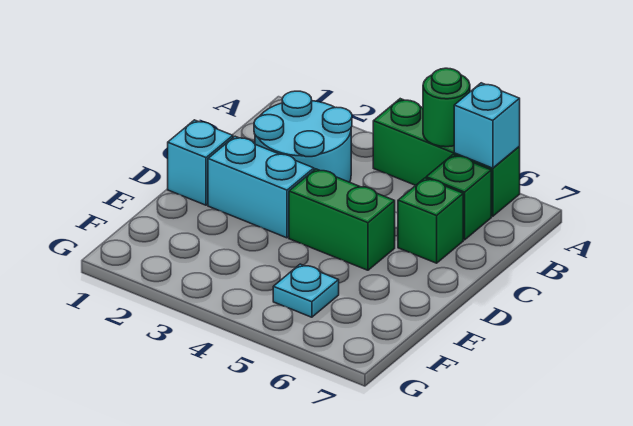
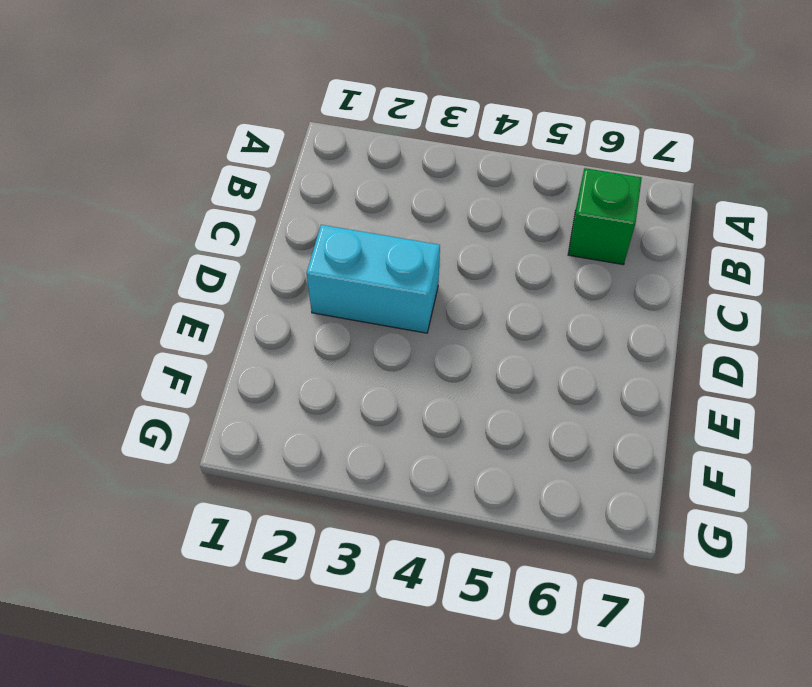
none -> green brick A4:A6 level 1
none -> cyan round brick B2:C3 level 1

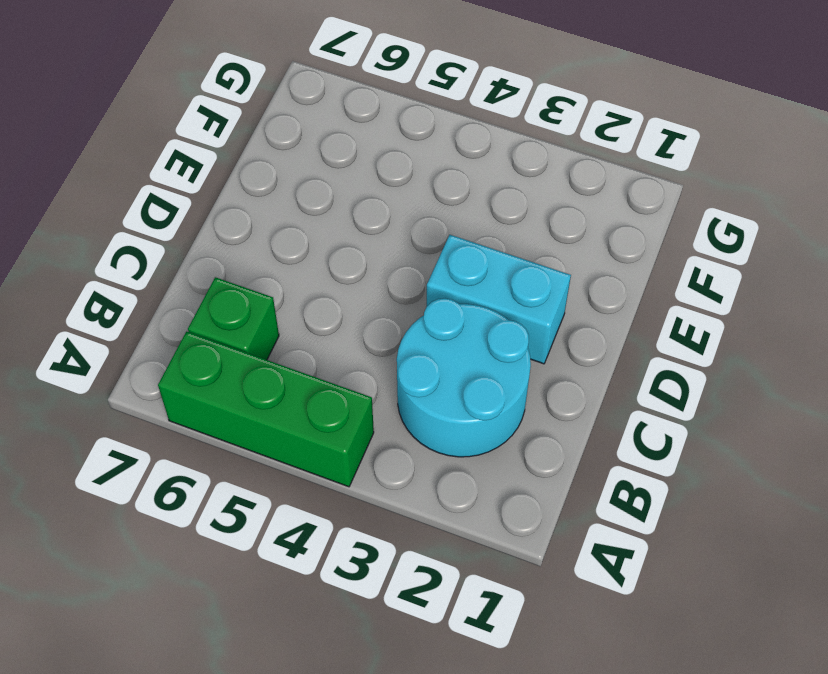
none -> green brick C6 level 1
none -> cyan brick D1 level 1

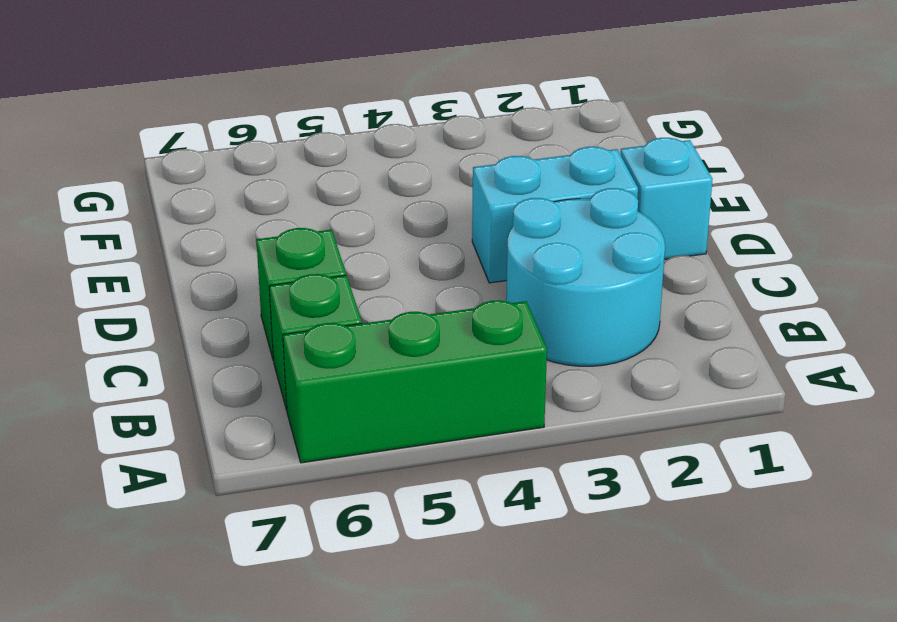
none -> green brick D4:D5 level 1
none -> cyan plate F5 level 1

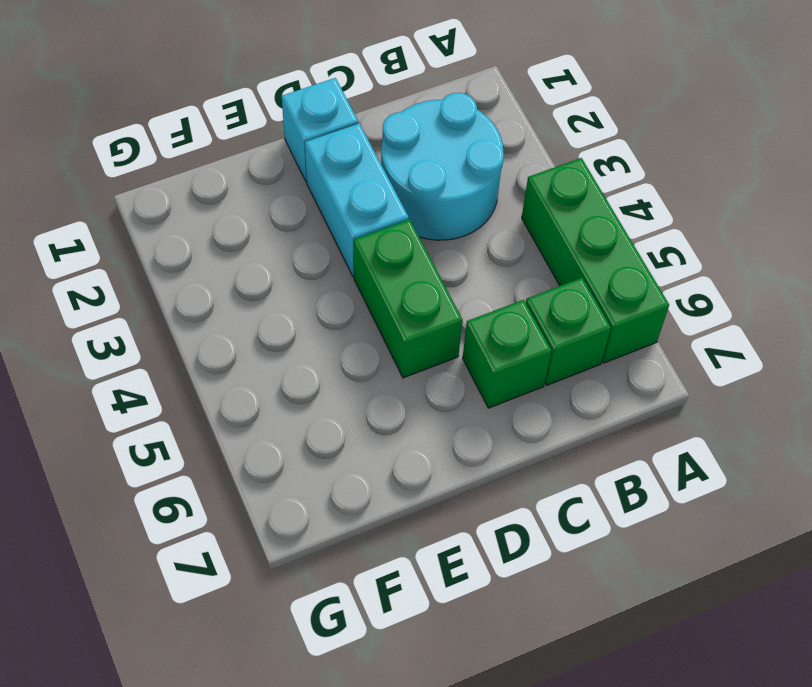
none -> cyan plate F5 level 1
none -> green round brick A5 level 2

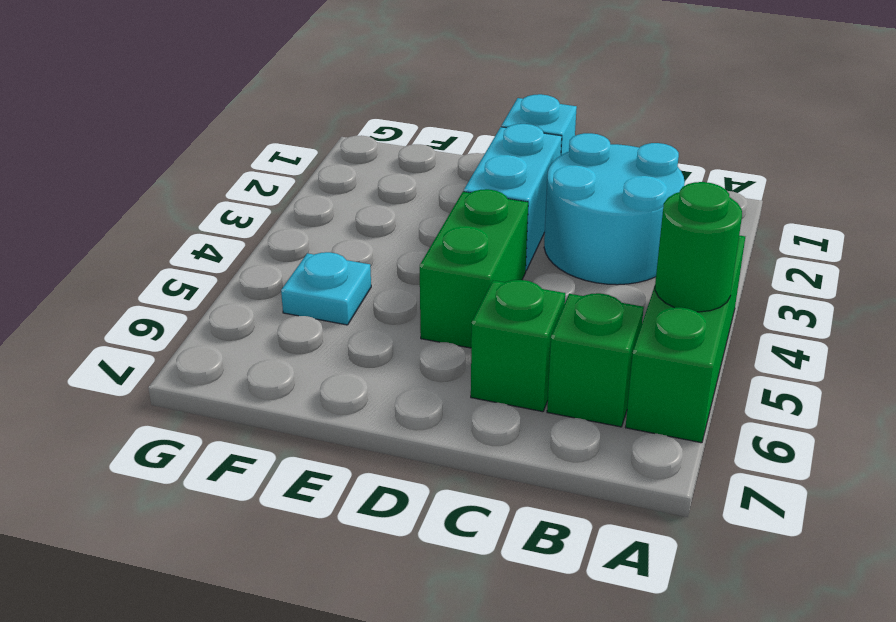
none -> cyan brick A6 level 2

